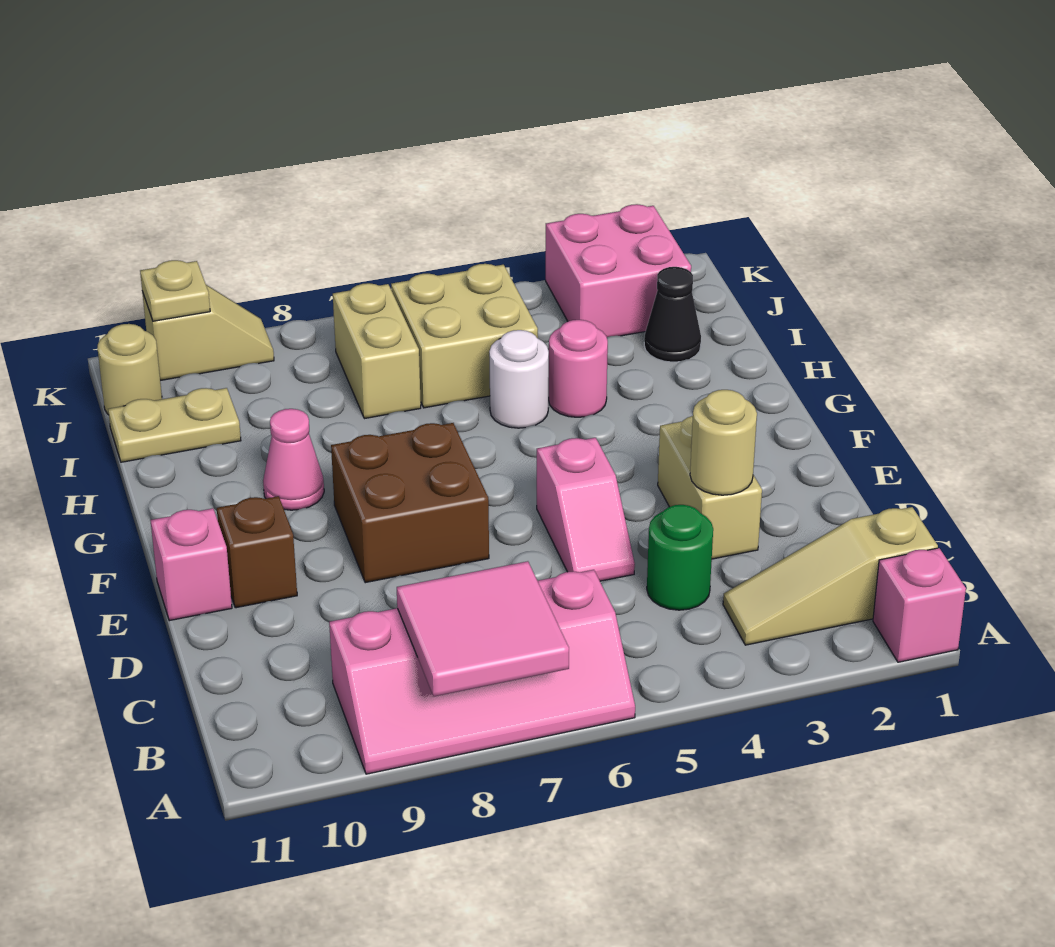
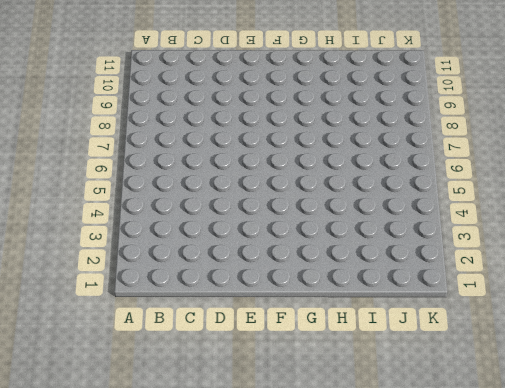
none -> pink brick A1 level 1
none -> pink slope A6:B9 level 1 top B
none -> tan slope B1:B3 level 1 top 1

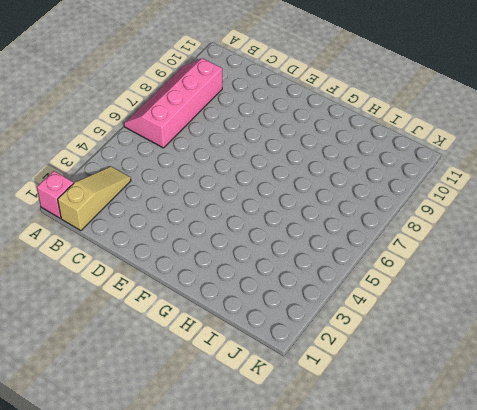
none -> green round brick C4 level 1
none -> tan brick D3:E3 level 1
none -> pink slope D5:E5 level 1 top E

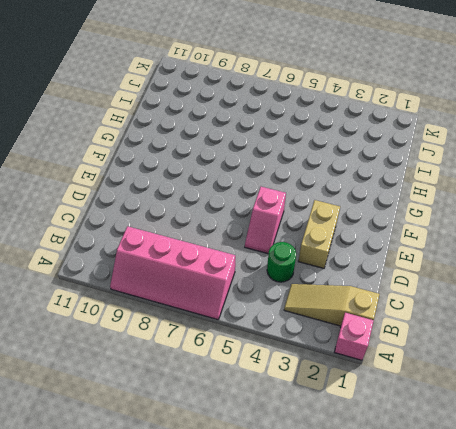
none -> brown brick E7:F8 level 1
none -> brown brick E10 level 1
none -> pink brick E11 level 1

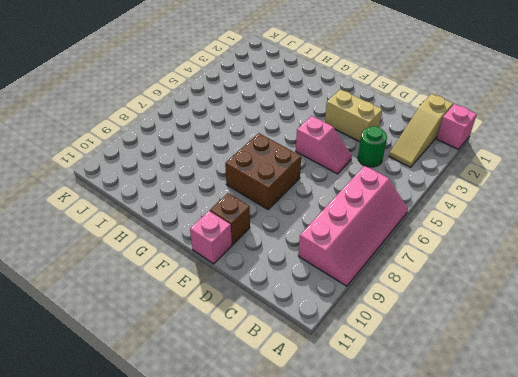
none -> pink cone G9 level 1
none -> pink round brick H4 level 1
none -> white round brick H5 level 1

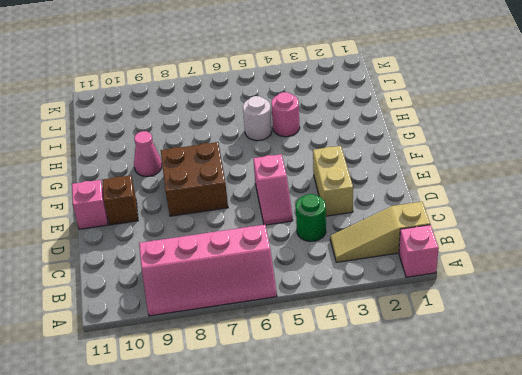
none -> black cone I2 level 1
none -> tan brick I5:J6 level 1
none -> tan brick I7:J7 level 1

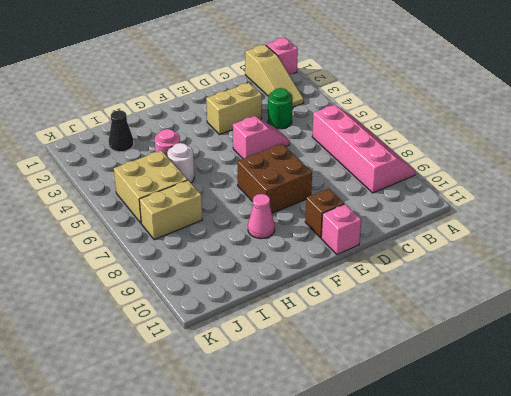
none -> tan plate I10:I11 level 1
none -> pink brick J2:K3 level 1
none -> tan round brick J11 level 1

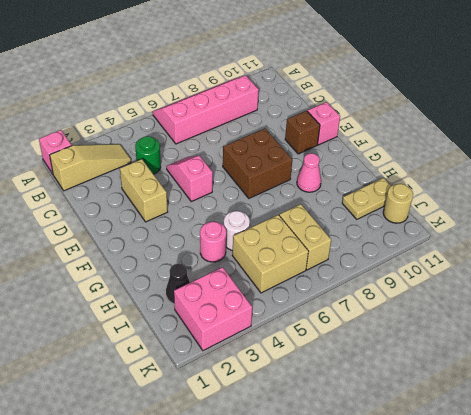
none -> tan slope K9:K10 level 1 top 10
none -> pink tile A7:B8 level 2
none -> tan round brick D3 level 2

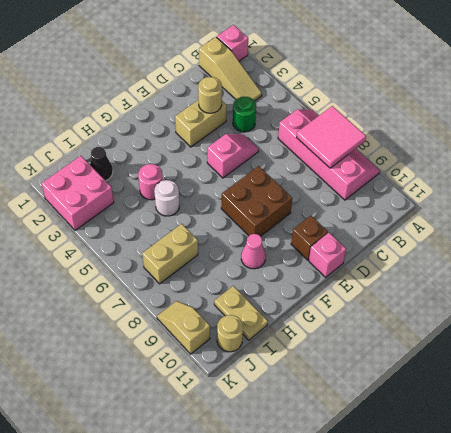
none -> tan brick I5:J6 level 1
none -> tan plate K10 level 2

